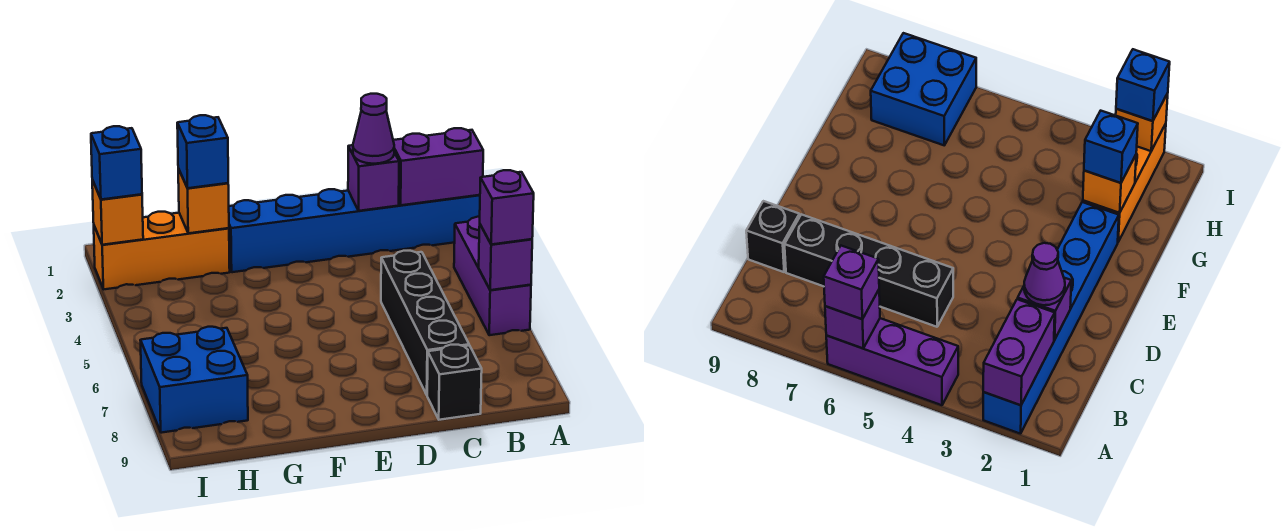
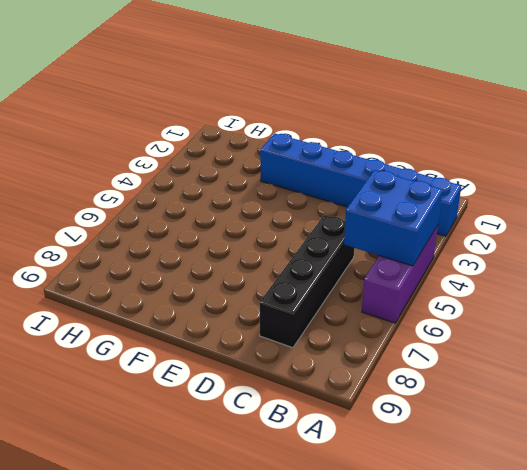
blue brick A4:B5 level 2 -> blue brick H7:I8 level 1
none -> black brick C9 level 1
none -> orange brick G2:I2 level 1
none -> purple brick A2:B2 level 2

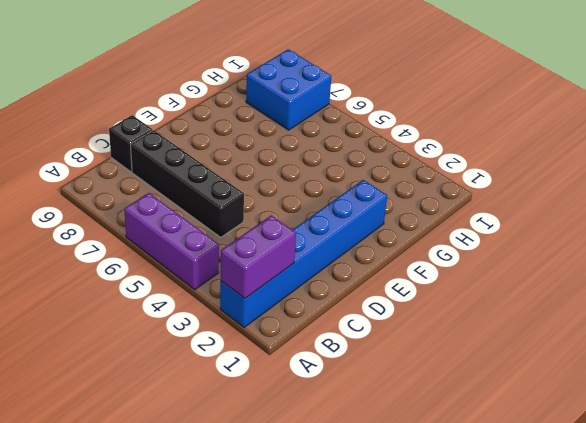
none -> orange brick G2:I2 level 1
none -> purple brick A6 level 2
none -> purple brick C2 level 2

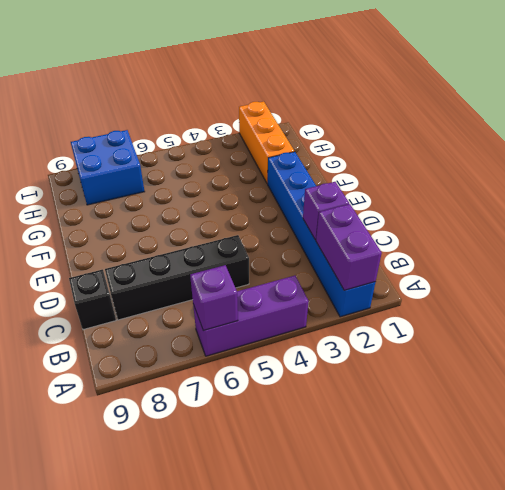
none -> orange brick G2 level 2
none -> orange brick I2 level 2
none -> purple brick A6 level 3

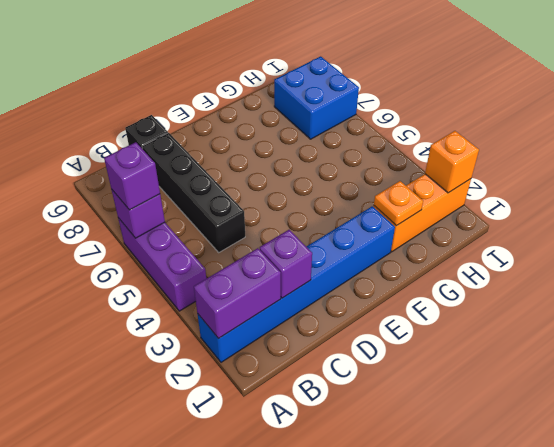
orange plate G2 level 2 -> orange brick G2 level 2
none -> purple cone C2 level 3
none -> blue brick G2 level 3
none -> blue brick I2 level 3

